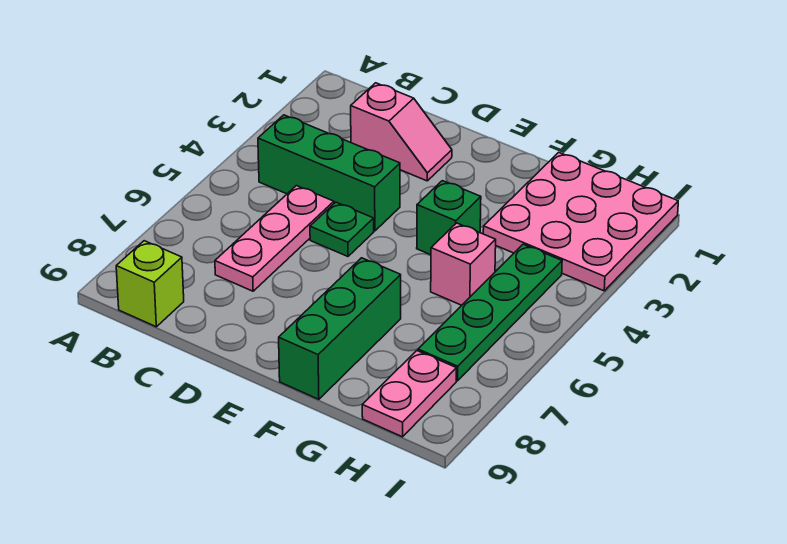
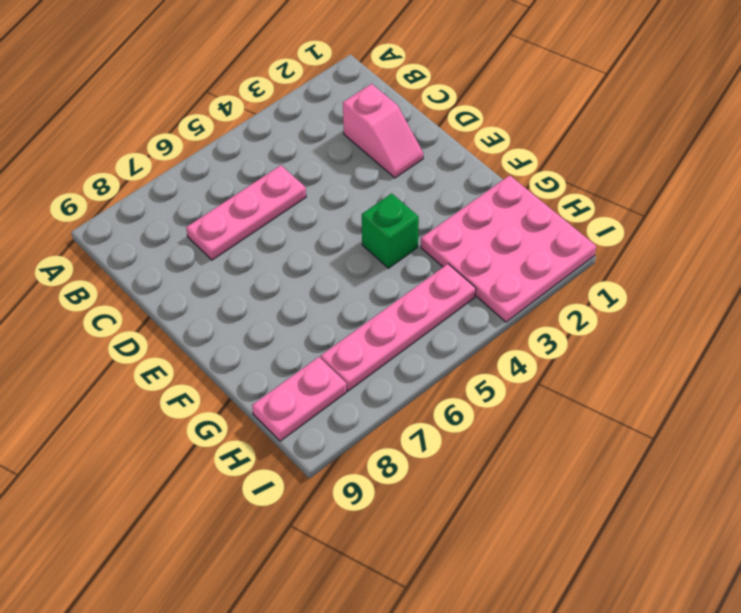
pink plate H4:H7 level 1 -> green plate H4:H7 level 1
none -> green brick B4:D4 level 1
none -> lime brick B9 level 1

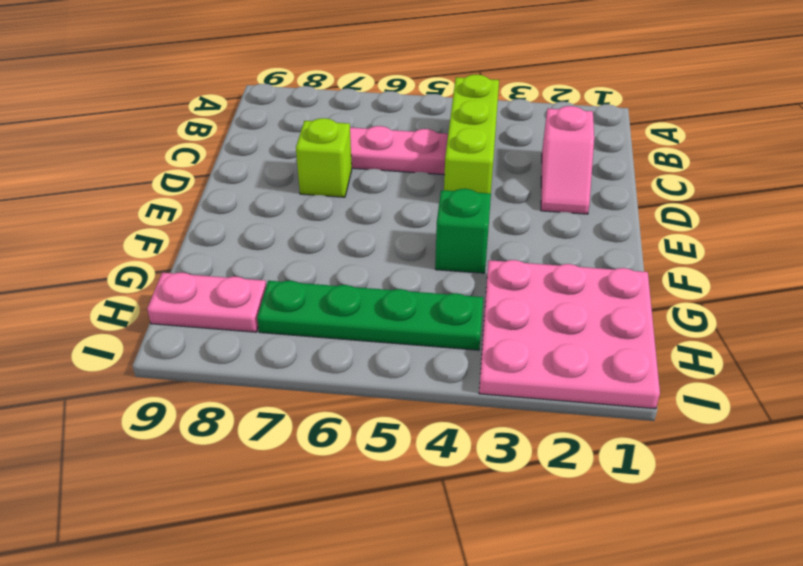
lime brick B4:D4 level 1 -> green brick B4:D4 level 1
lime brick D7 level 1 -> lime brick B9 level 1
none -> green plate D5 level 1
none -> green brick F7:F9 level 1

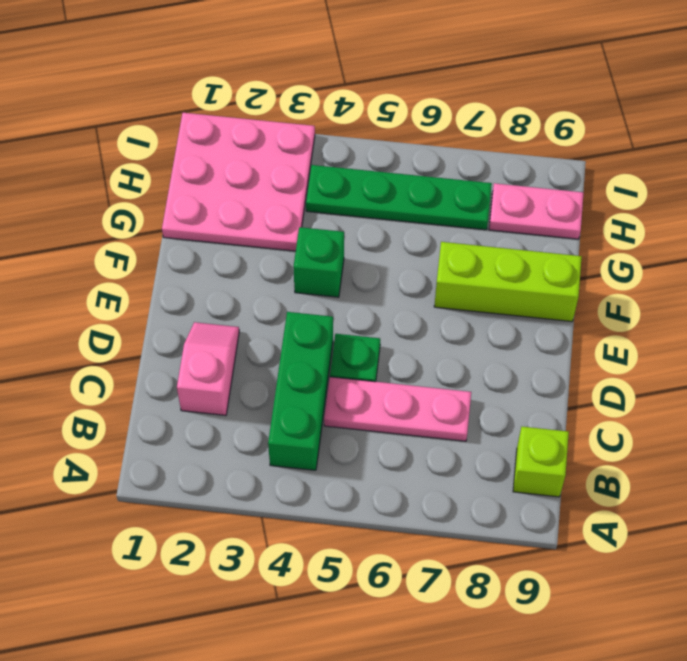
lime brick F7:F9 level 1 -> green brick F7:F9 level 1
none -> pink brick G5 level 1

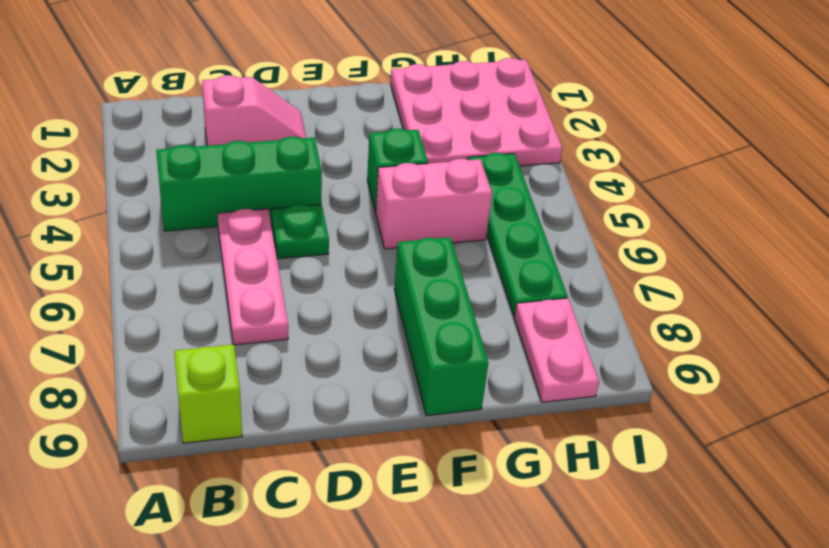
pink brick F5:G5 level 1 -> pink brick G5 level 1

